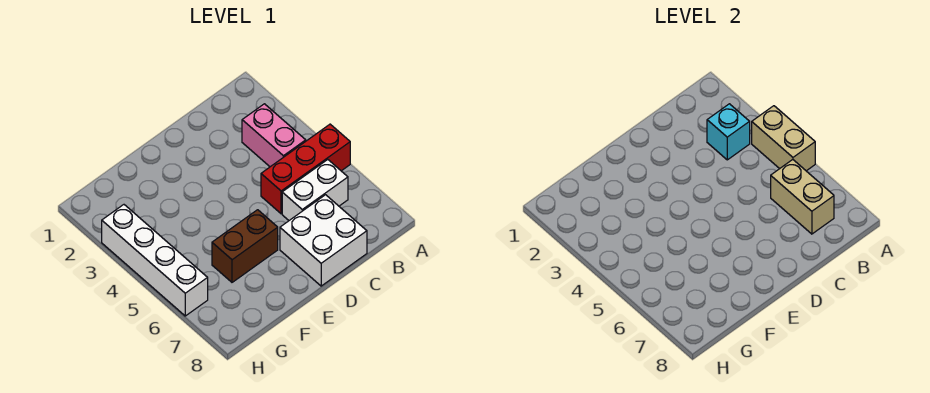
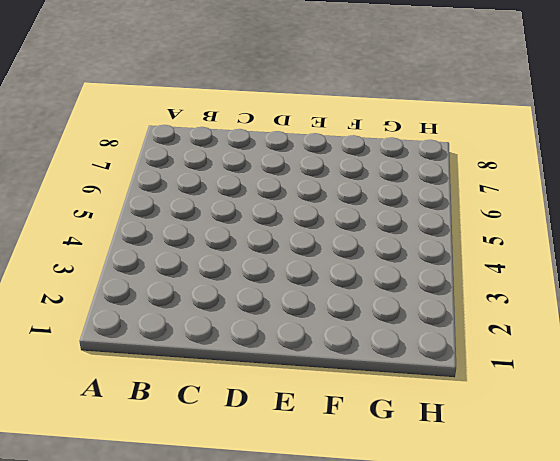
none -> red brick A5:C5 level 1
none -> pink brick B3:B4 level 1

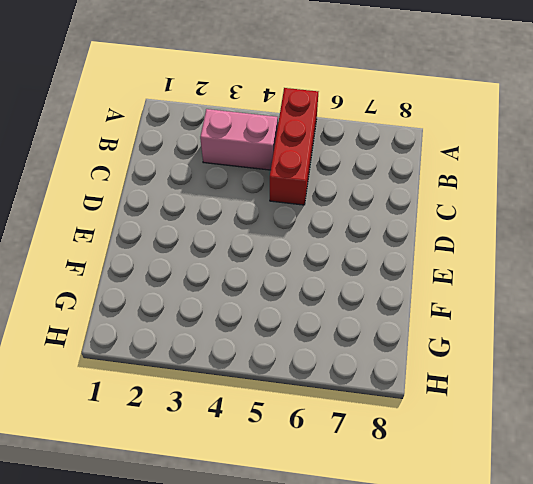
none -> white brick B6:C6 level 1
none -> white brick C7:D8 level 1

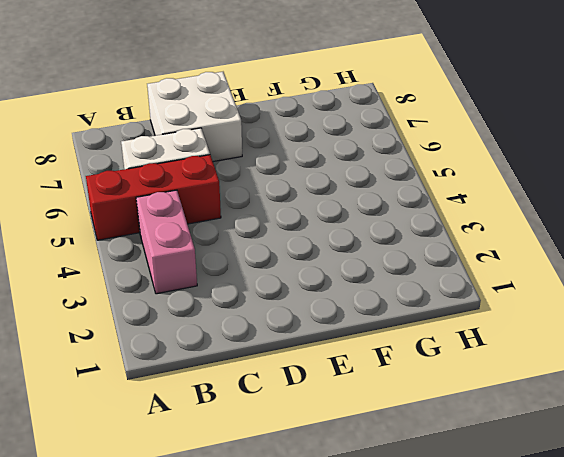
none -> brown brick E6:F6 level 1
none -> white brick H3:H6 level 1

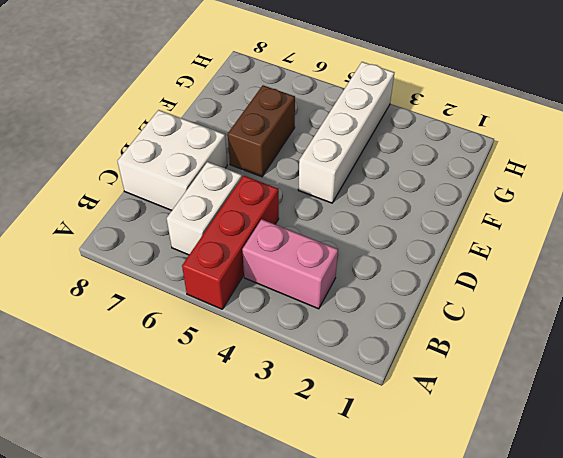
white brick E4:H4 level 1 -> white brick H3:H6 level 1
none -> tan brick A4:A5 level 2
none -> cyan brick B3 level 2

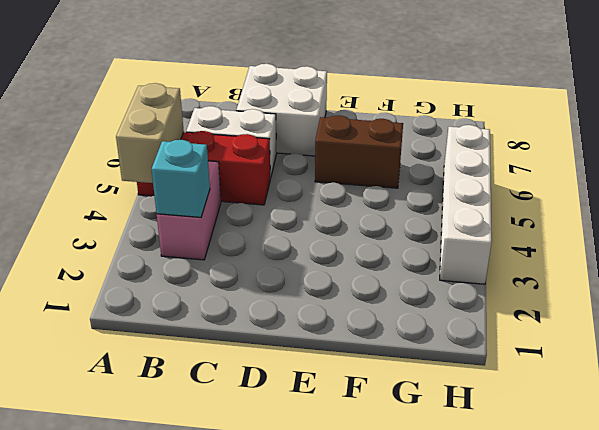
none -> tan brick B6:B7 level 2

